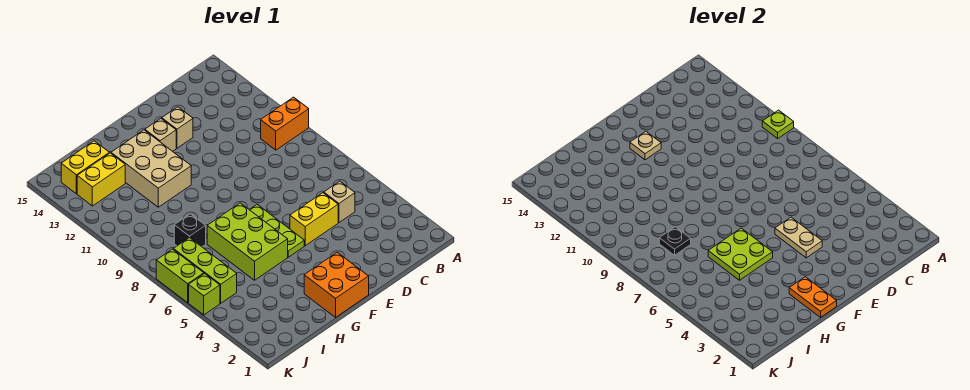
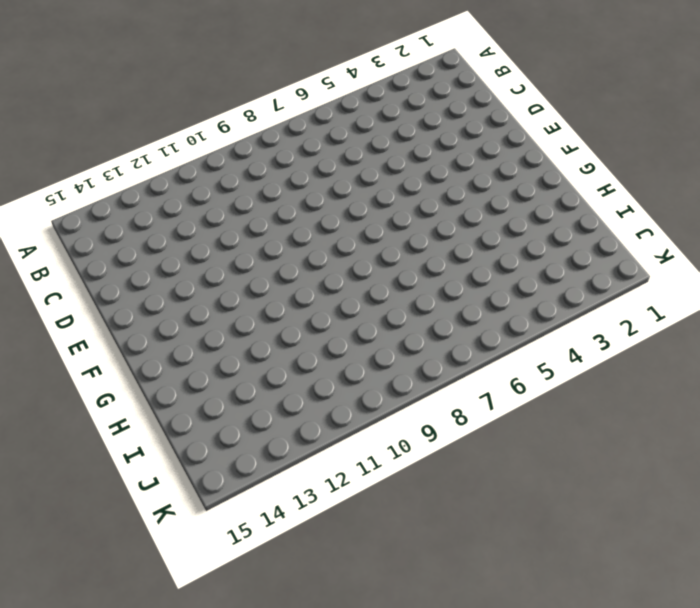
none -> orange brick A10:B10 level 1
none -> tan brick C5 level 1
none -> yellow brick D5:E5 level 1

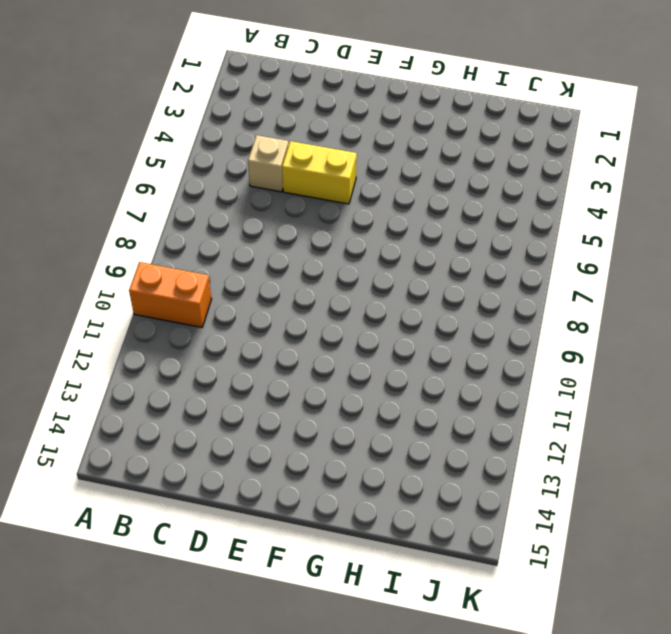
none -> tan brick E13 level 1
none -> orange brick F1:G2 level 1
none -> lime plate F5:F7 level 1

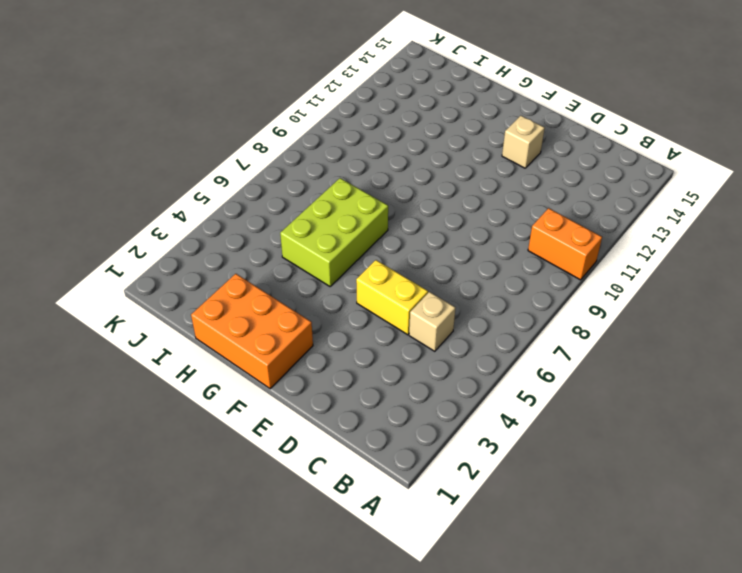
orange brick F1:H2 level 1 -> orange brick F1:G2 level 1
none -> lime plate F5:F7 level 1
none -> tan brick F13 level 1
none -> tan brick G11:H13 level 1

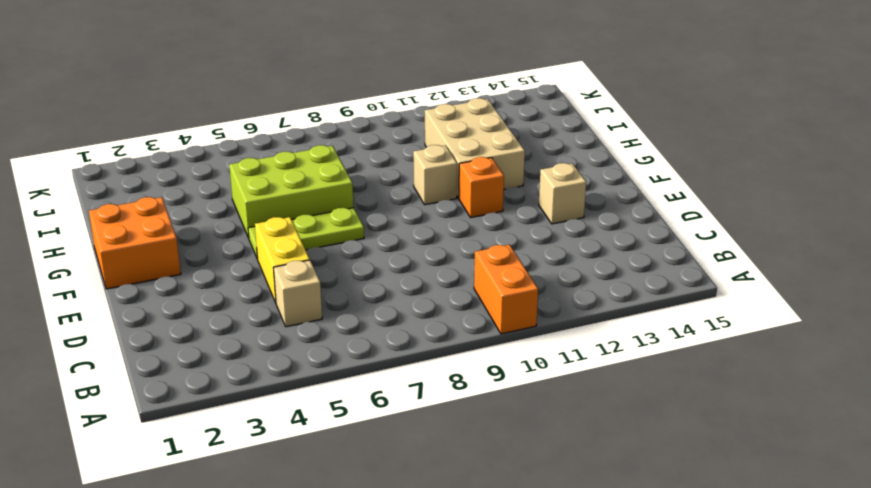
orange brick F11 level 1 -> none
tan brick G10 level 1 -> tan brick F13 level 1
tan brick G11:I12 level 1 -> tan brick G11:H13 level 1
none -> black brick I8 level 1
none -> yellow brick I13:J13 level 1
none -> yellow brick I14:J14 level 1

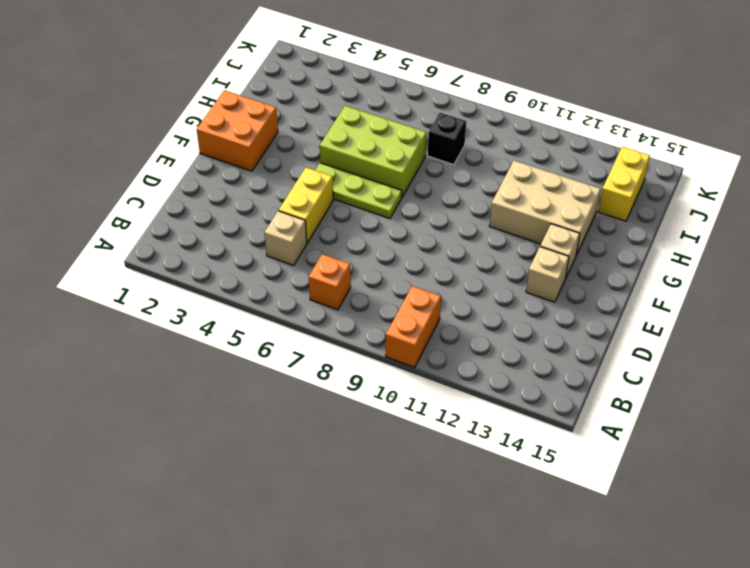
orange brick B7 level 1 -> none
none -> yellow brick I13:J13 level 1
none -> lime brick J5:J7 level 1
none -> lime brick K5 level 1

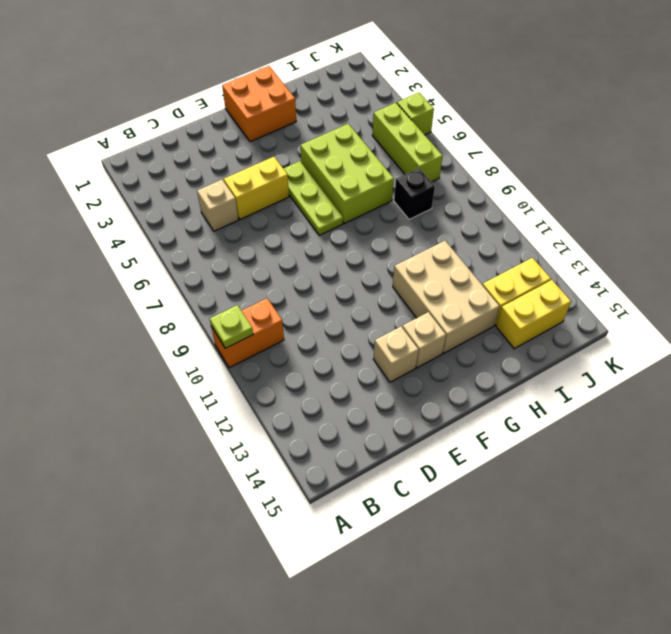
none -> lime brick K6:K7 level 1
none -> tan plate E4:E5 level 2
none -> tan plate F13 level 2

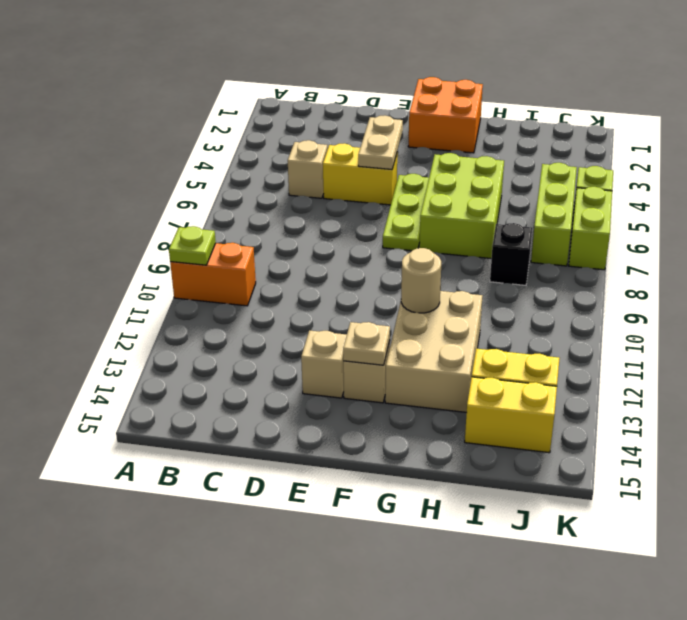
tan round brick G11 level 2 -> none
none -> orange plate G1:G2 level 2
none -> lime plate G5:H6 level 2
none -> black plate I8 level 2

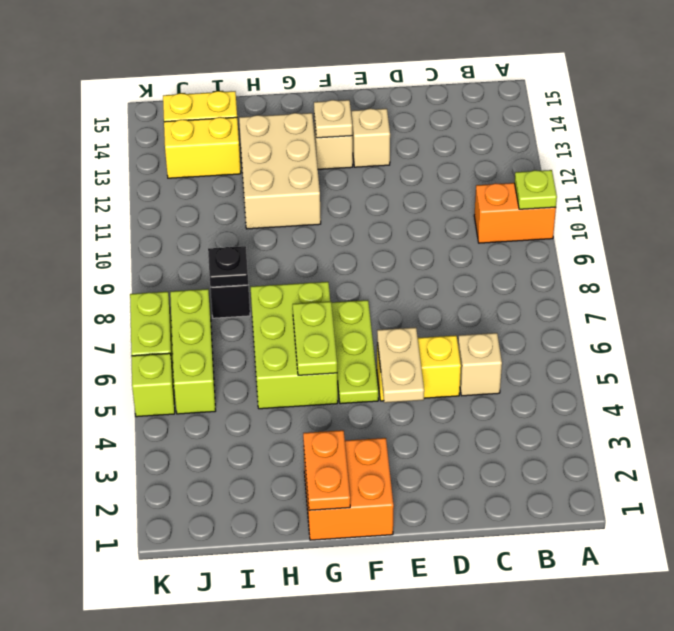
lime plate G5:G6 level 2 -> lime plate G5:H6 level 2

